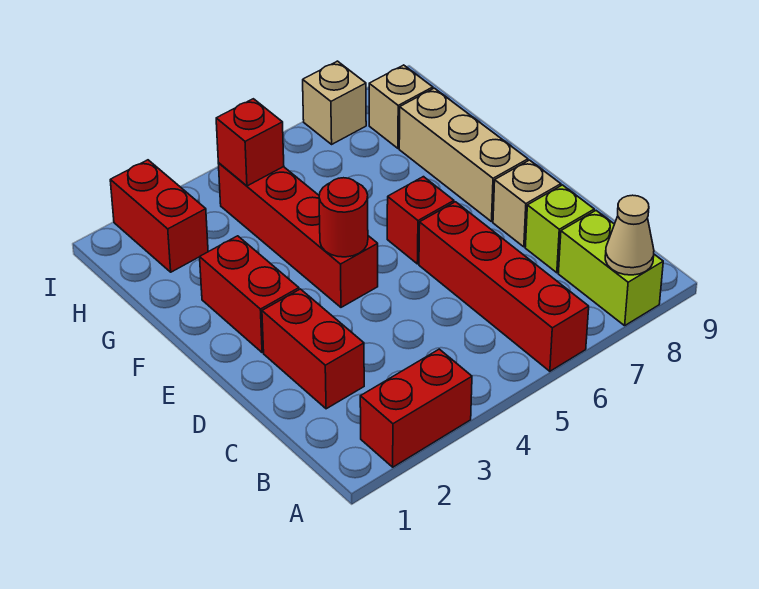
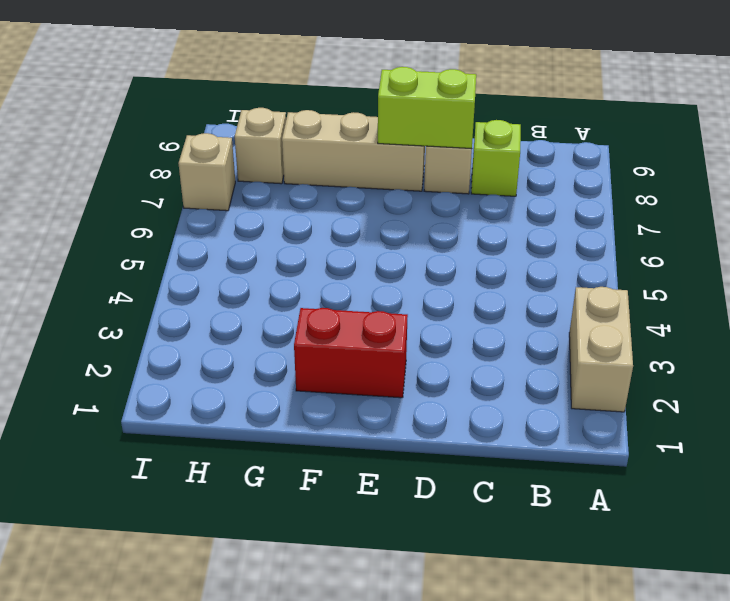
tan brick A2:A3 level 1 -> red brick A2:A3 level 1
lime brick D8:E8 level 2 -> lime brick A8:B8 level 1
none -> red brick A6:D6 level 1
none -> red brick C2:D2 level 1
none -> red brick E4:H4 level 1

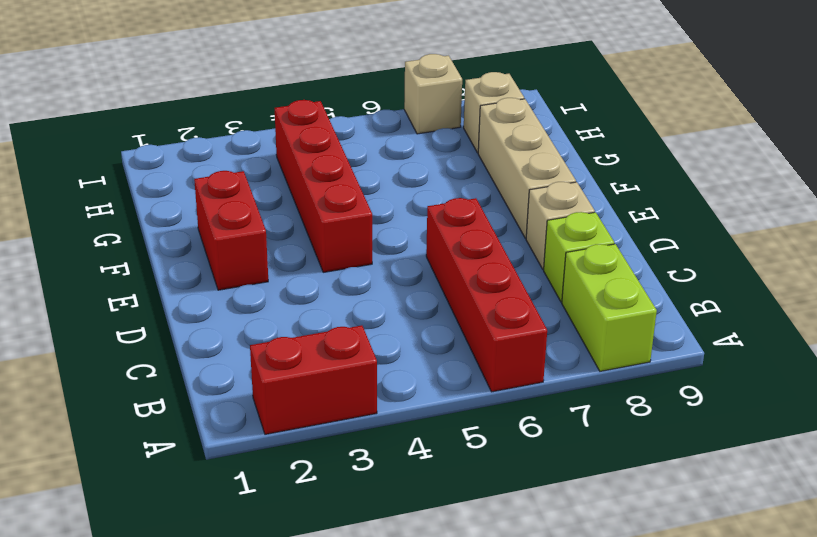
none -> red brick C2:D2 level 1
none -> red brick E6 level 1
none -> red brick H2:I2 level 1

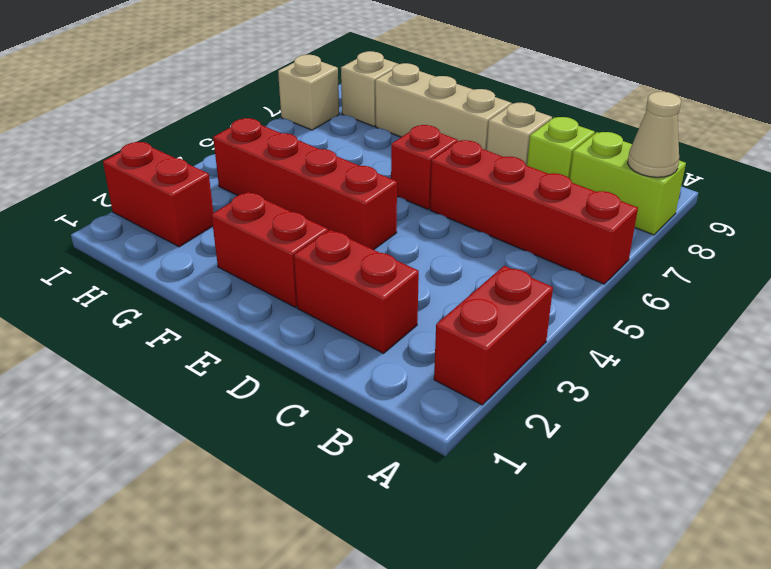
none -> red round brick E4 level 2
none -> red brick H4 level 2

